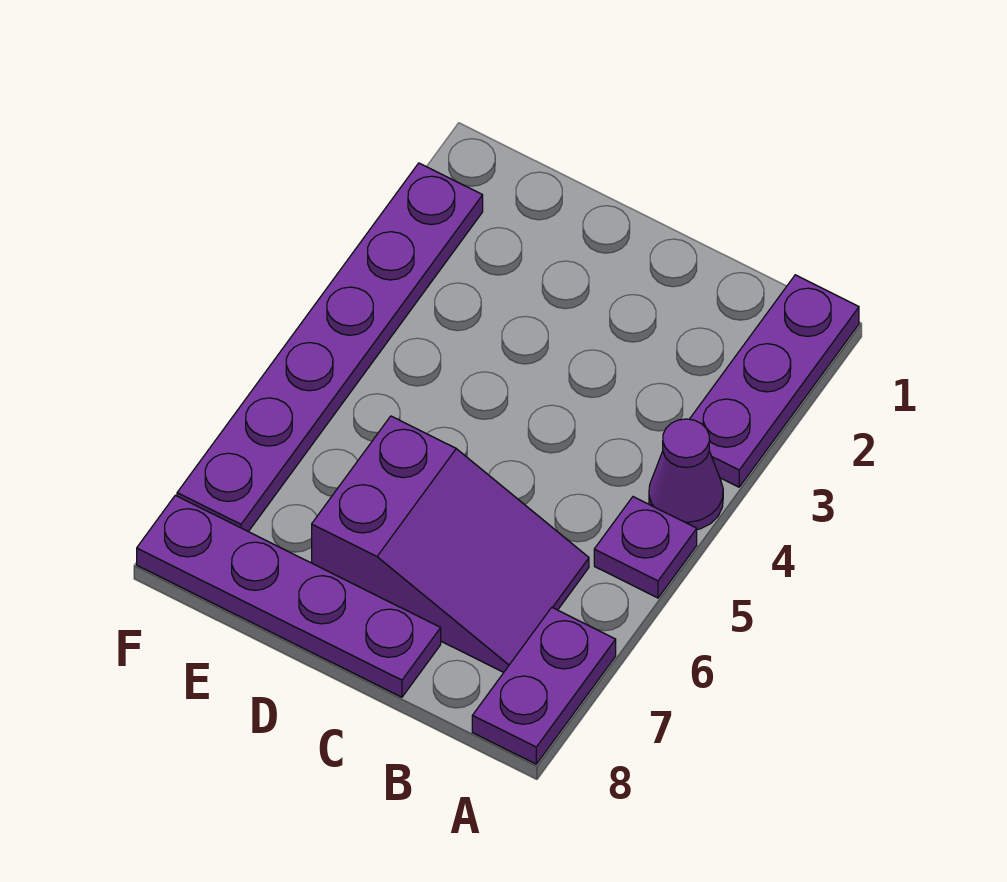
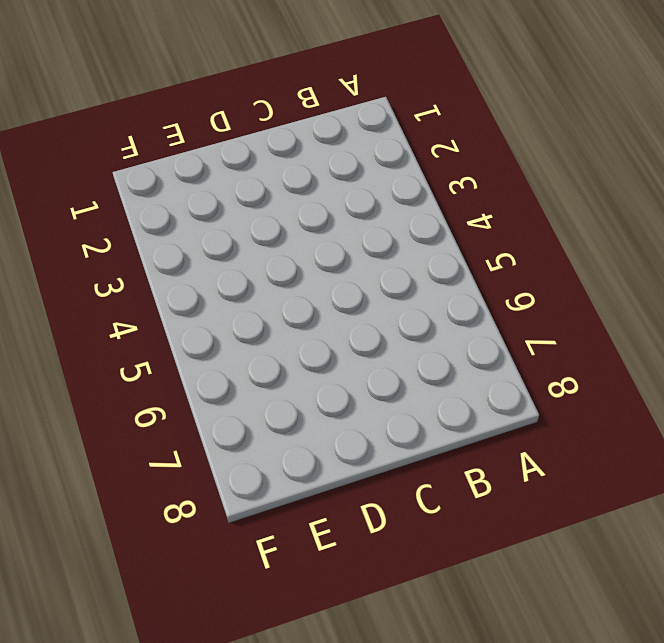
none -> purple plate A1:A3 level 1
none -> purple cone A4 level 1

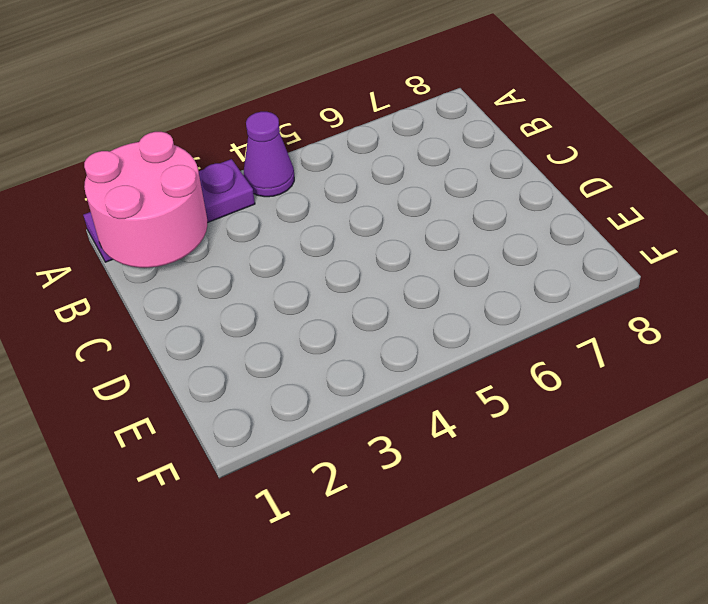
pink round brick A1:B2 level 2 -> none
none -> purple plate A5 level 1
none -> purple plate A7:A8 level 1

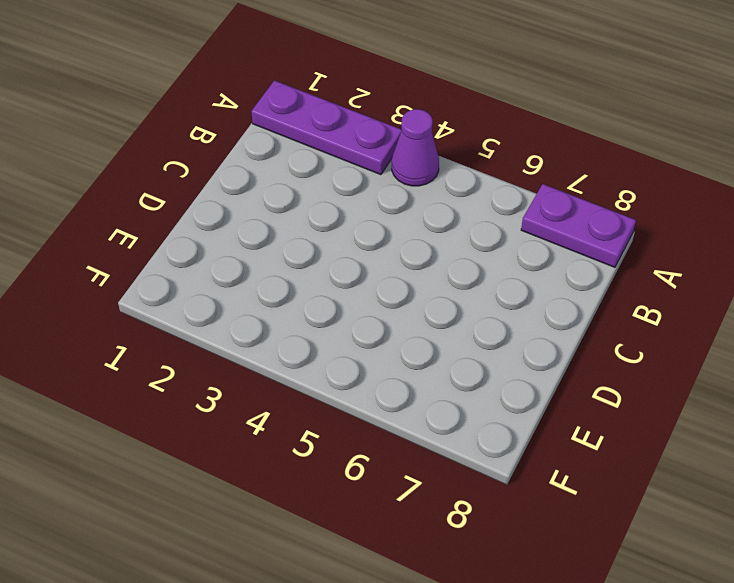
none -> purple plate A5 level 1
none -> purple slope B6:D7 level 1 top D

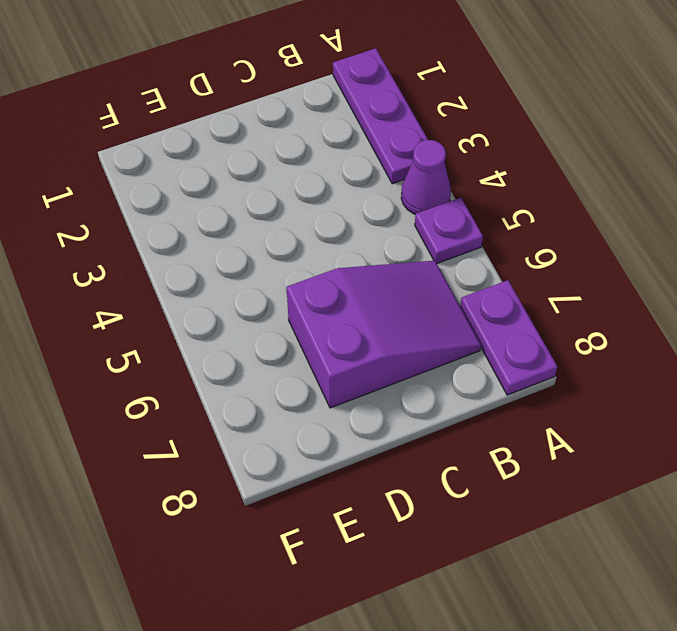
none -> purple plate C8:F8 level 1
none -> purple plate F2:F7 level 1

